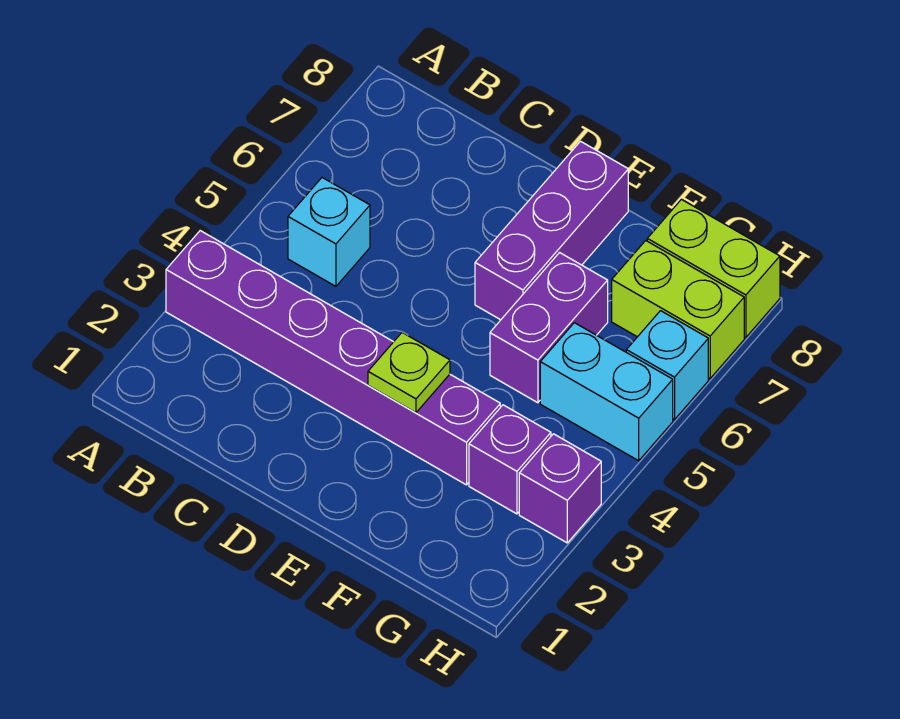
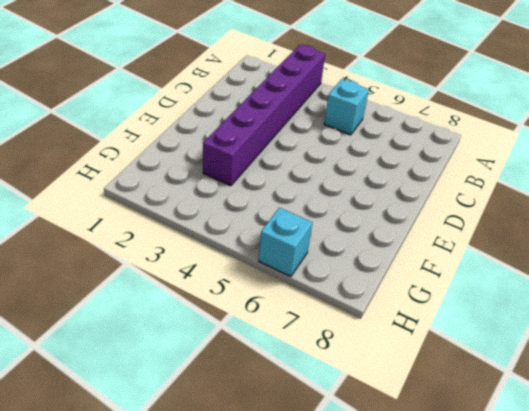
none -> purple brick E6:E8 level 1
none -> purple brick F5:F6 level 1

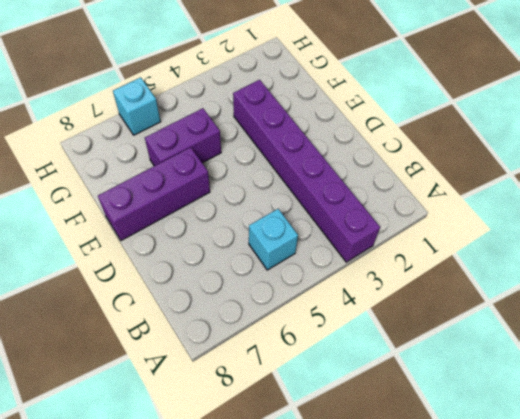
none -> purple brick G3 level 1
none -> cyan brick G5:H5 level 1

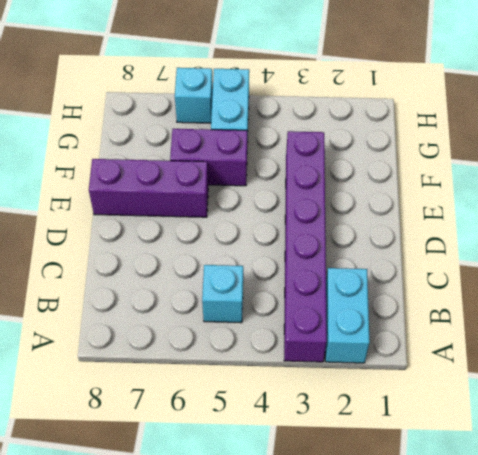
cyan brick A2:B2 level 1 -> none
none -> purple brick G3 level 1
none -> lime brick G7:H7 level 1

